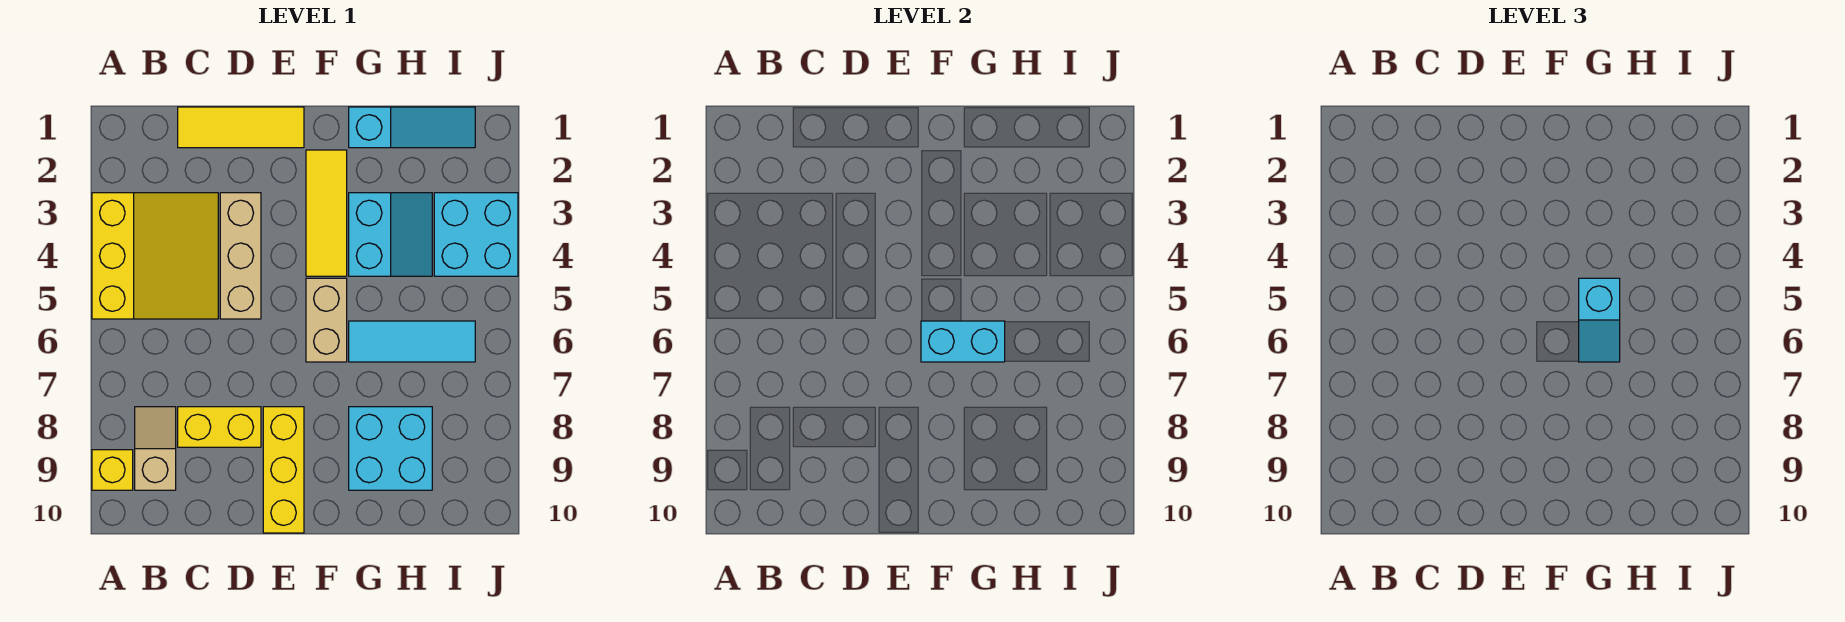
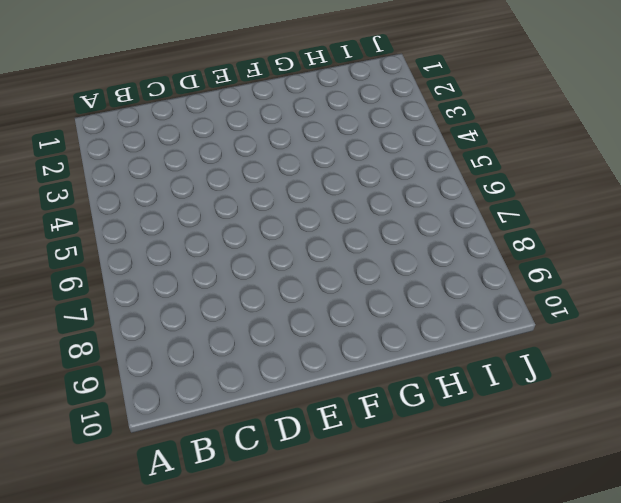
none -> yellow slope A3:C5 level 1 top A
none -> yellow brick A9 level 1
none -> tan slope B8:B9 level 1 top 9

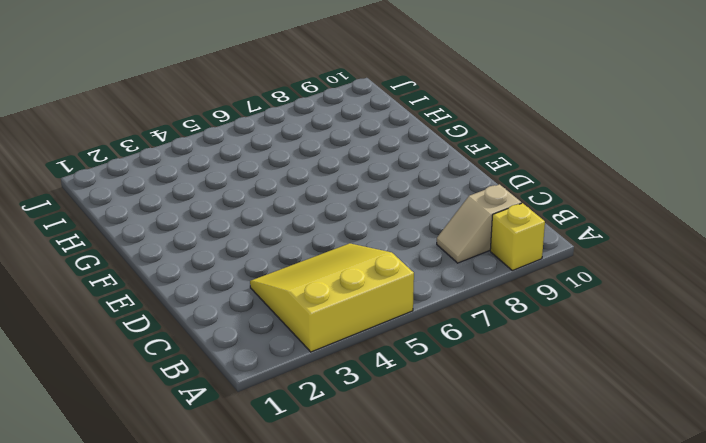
none -> yellow tile C1:E1 level 1
none -> yellow brick C8:D8 level 1
none -> tan brick D3:D5 level 1

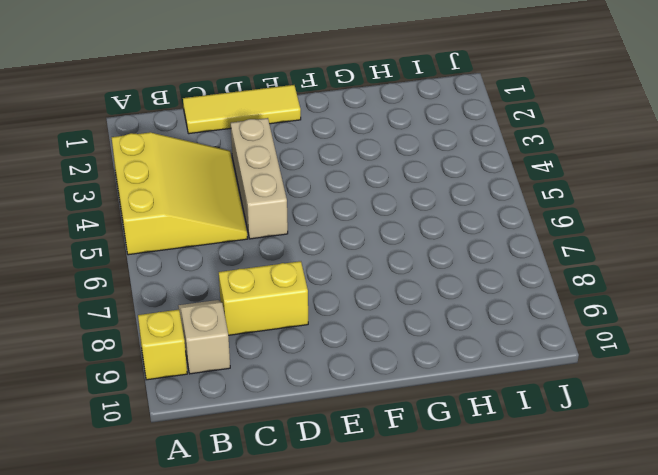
none -> yellow brick E8:E10 level 1
none -> yellow tile F2:F4 level 1
none -> tan brick F5:F6 level 1

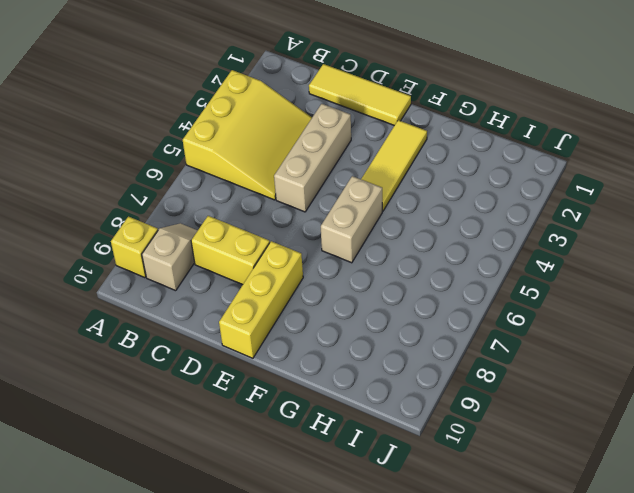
none -> cyan slope G1:I1 level 1 top G
none -> cyan slope G3:H4 level 1 top G
none -> cyan tile G6:I6 level 1

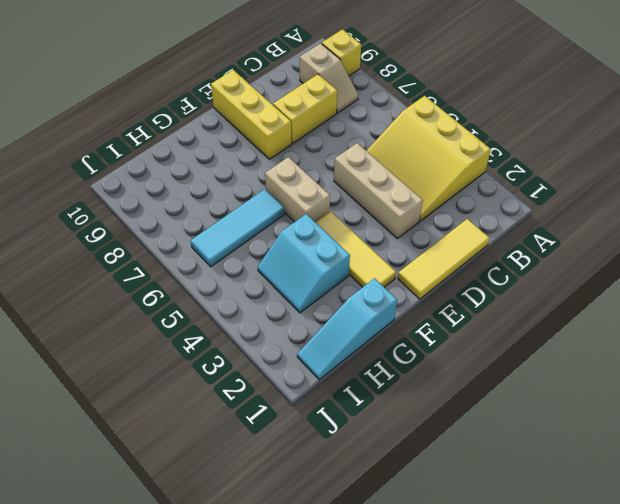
none -> cyan brick G8:H9 level 1
none -> cyan brick I3:J4 level 1
none -> cyan brick F6:G6 level 2

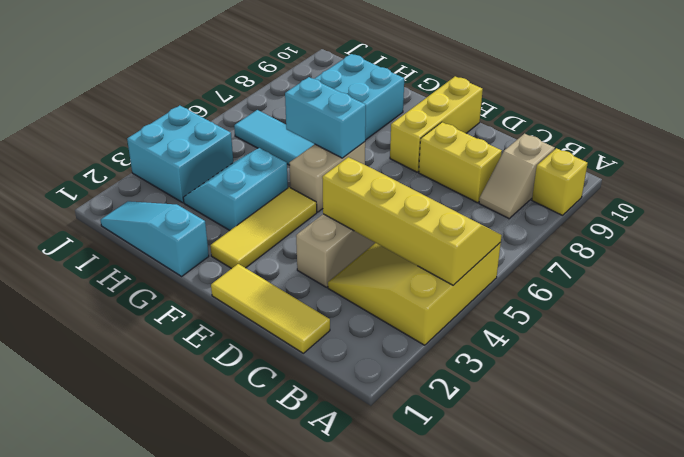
yellow slope A4:D5 level 2 top 4 -> none
none -> cyan slope G5:G6 level 3 top 5

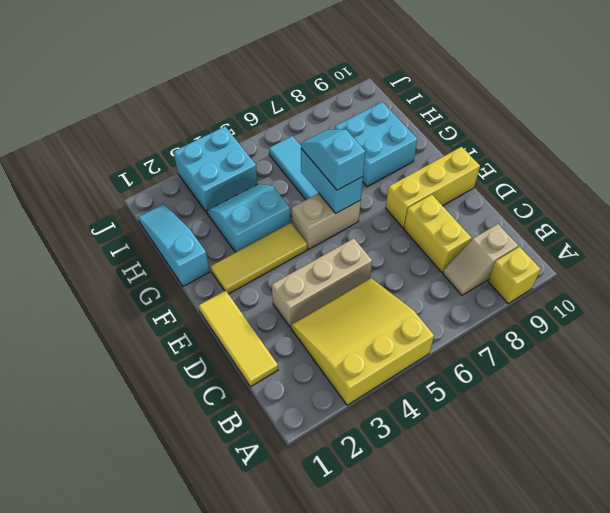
cyan slope F6:G6 level 3 top F -> cyan slope G5:G6 level 3 top 5

